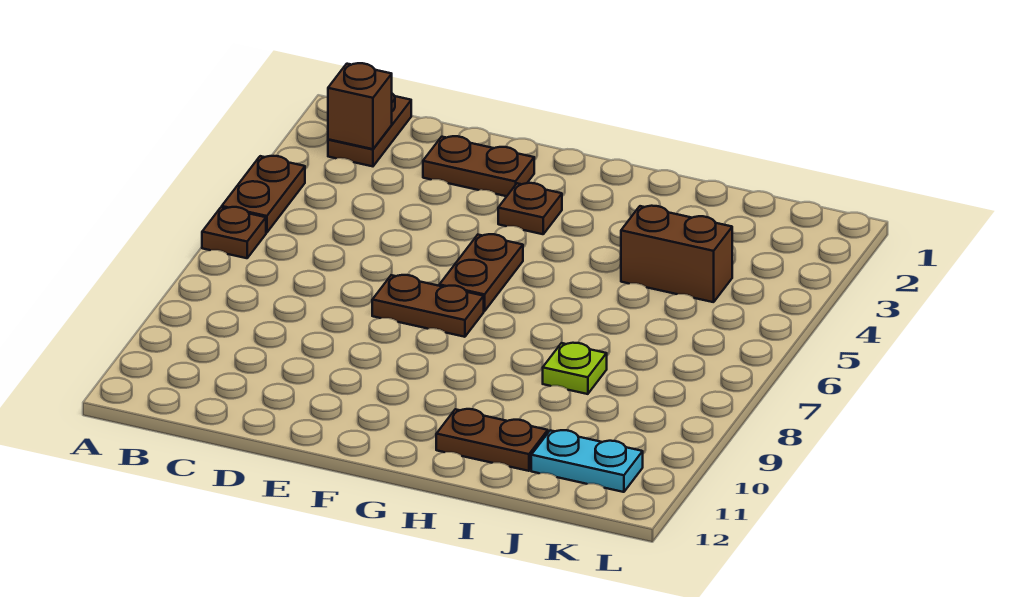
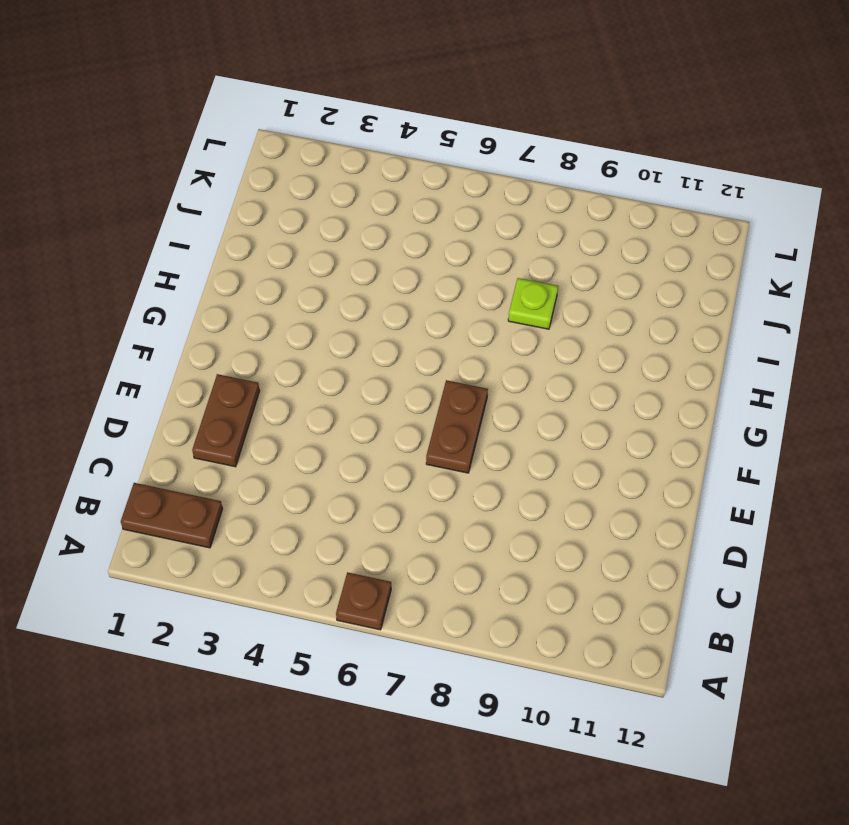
none -> brown plate A4:A5 level 1
none -> brown plate F3 level 1
none -> brown plate F5:F6 level 1

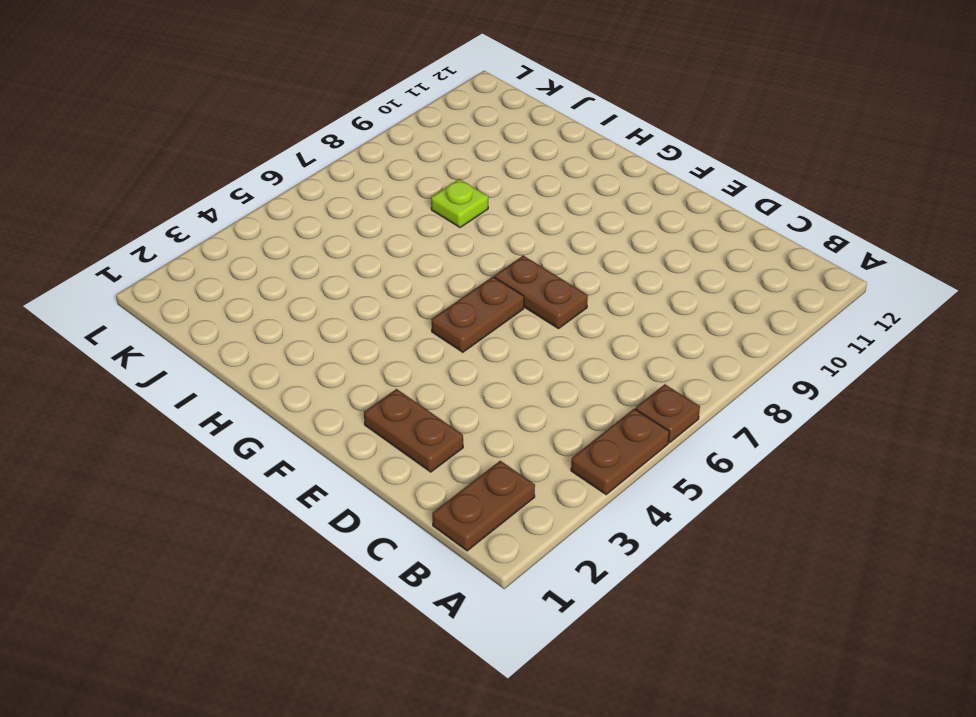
none -> brown plate F3 level 1
none -> brown plate H11:I11 level 1
none -> brown brick I4:J4 level 1

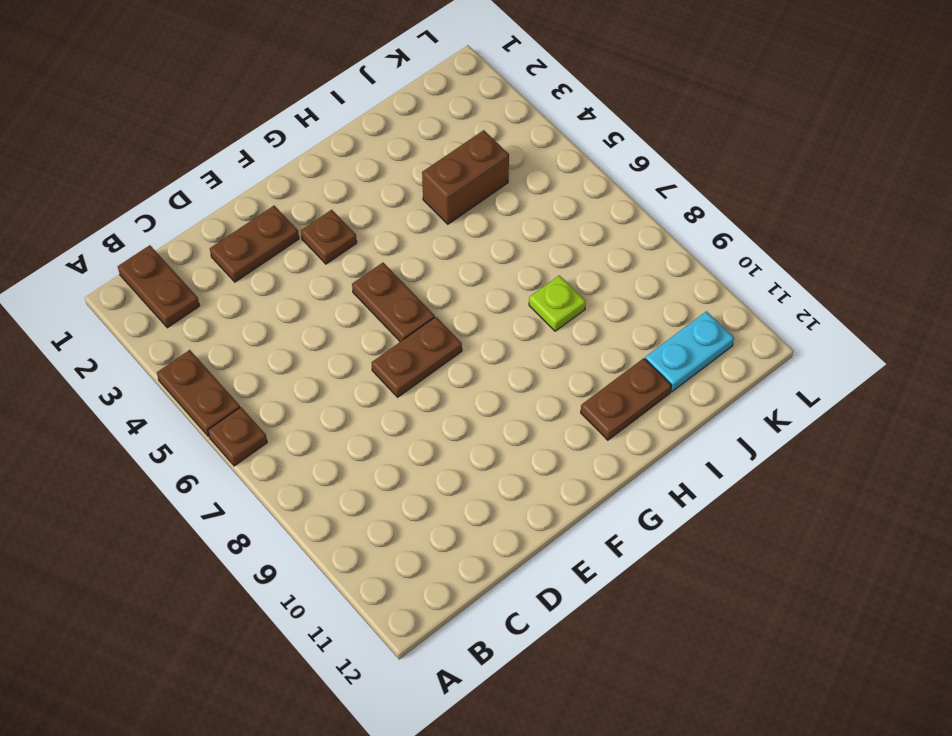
none -> brown brick B2 level 2

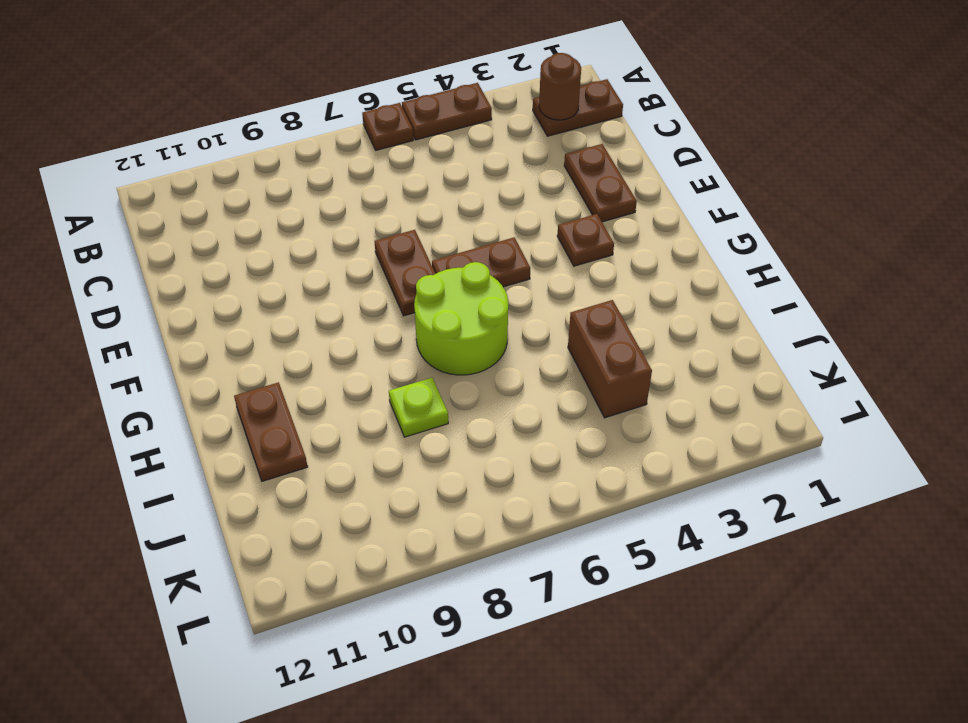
brown round brick B2 level 2 -> brown brick B2 level 2
lime round brick G6:H7 level 1 -> none
none -> cyan plate J11:K11 level 1

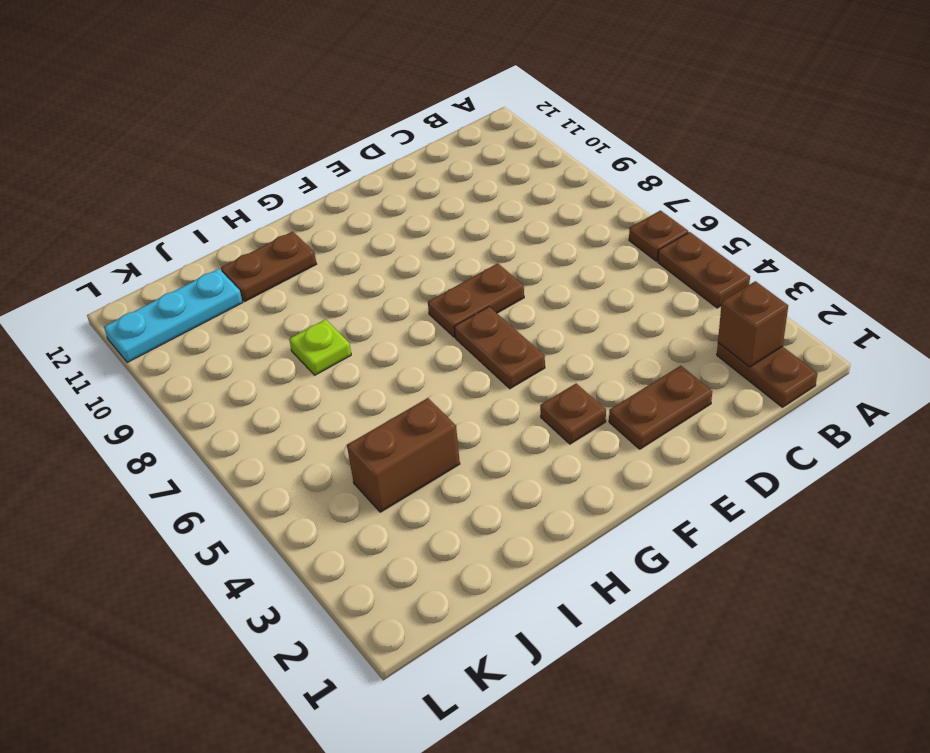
cyan plate J11:L11 level 1 -> cyan plate J11:K11 level 1

